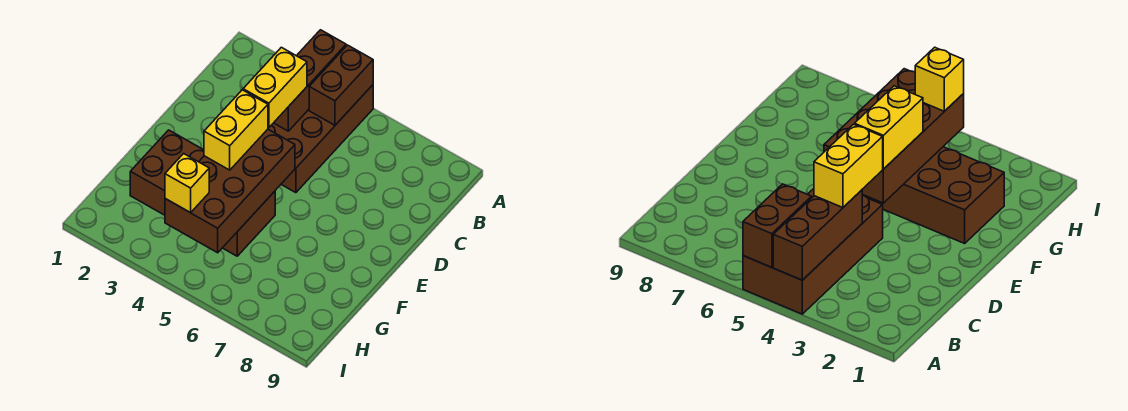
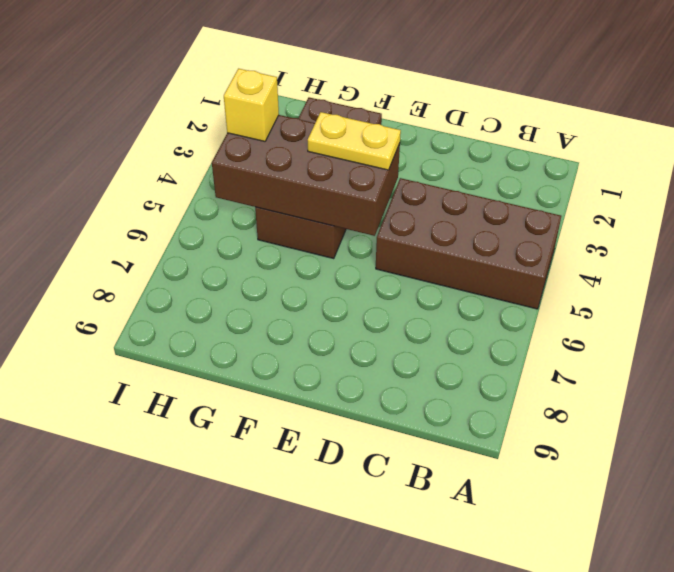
yellow plate E4:F4 level 3 -> yellow brick E4:F4 level 3
none -> brown brick A4:C4 level 2
none -> brown brick A5:B5 level 2

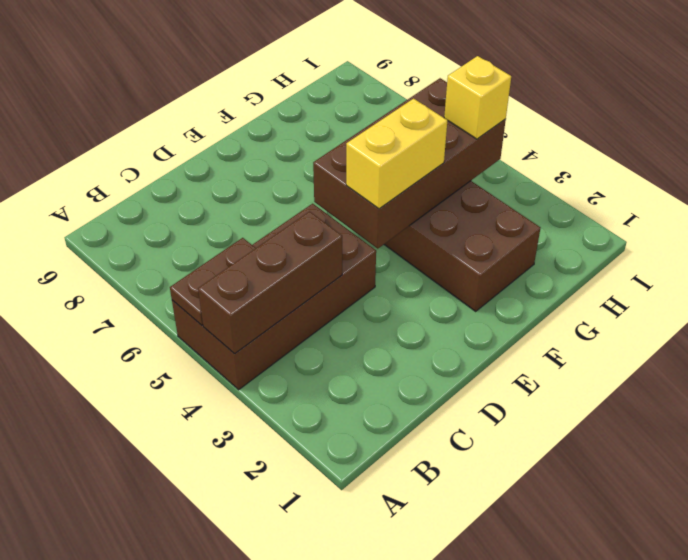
brown plate A5:B5 level 2 -> brown brick A5:B5 level 2
none -> yellow brick C4:D4 level 3

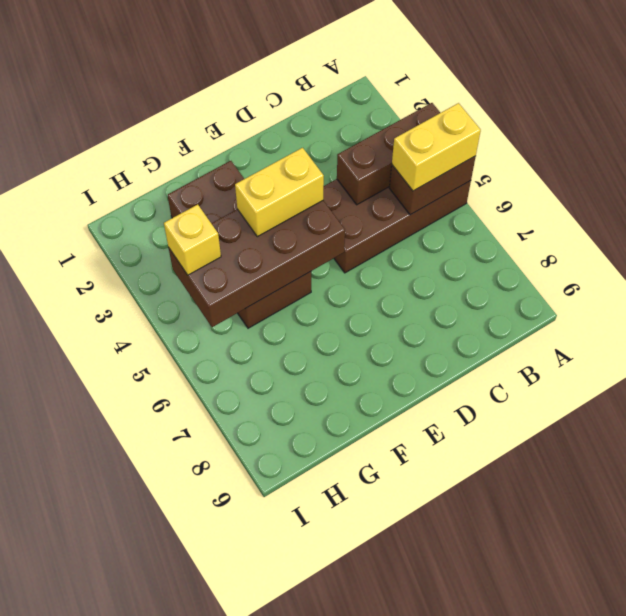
yellow brick A5:B5 level 3 -> yellow brick C4:D4 level 3

